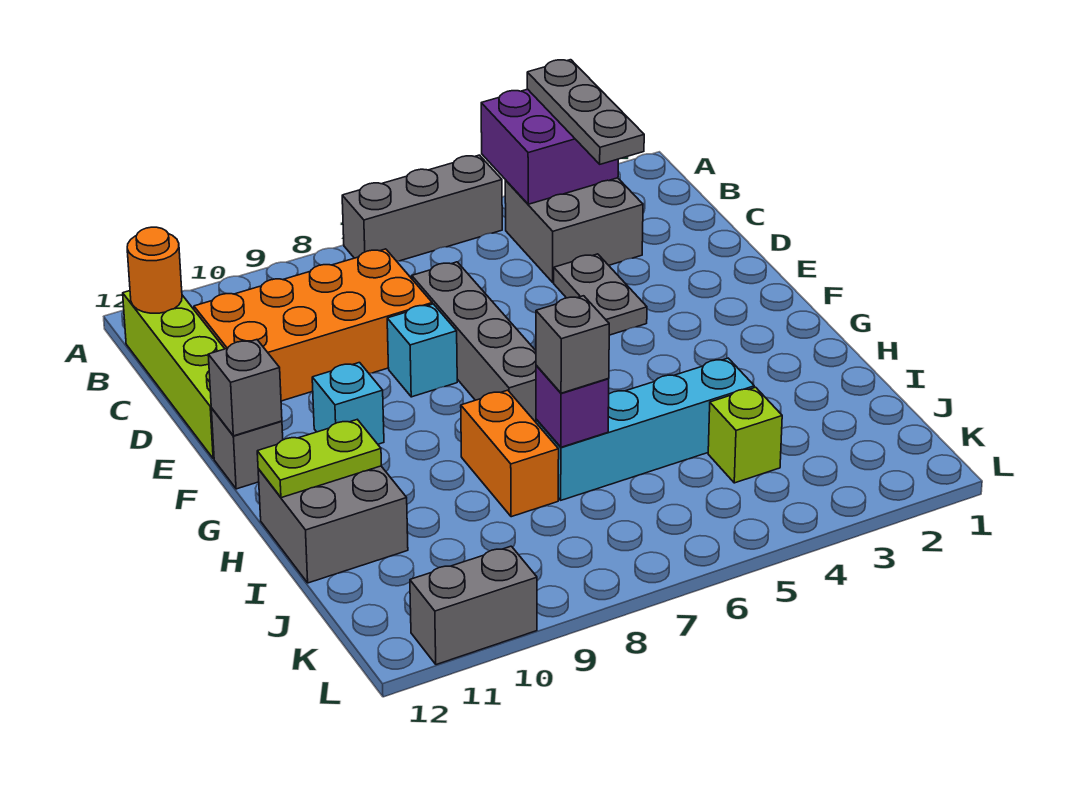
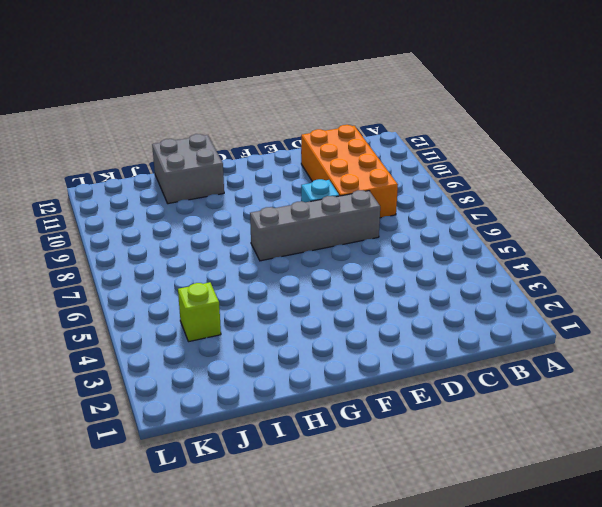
none -> grey brick A5:A7 level 1
none -> grey brick B3:C4 level 1
none -> lime brick B12:E12 level 1

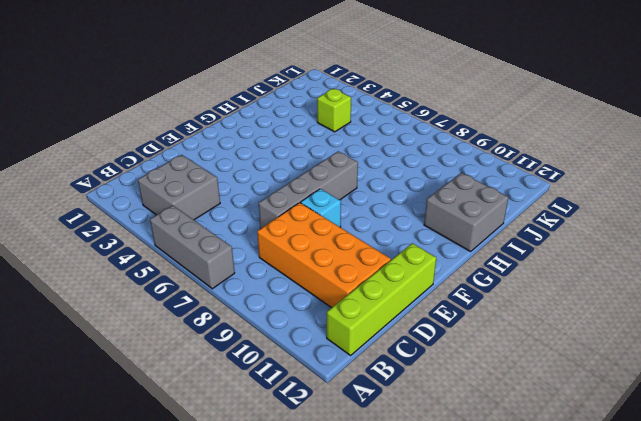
none -> grey plate D4:E4 level 1
none -> cyan brick F10 level 1
none -> grey brick F12 level 1

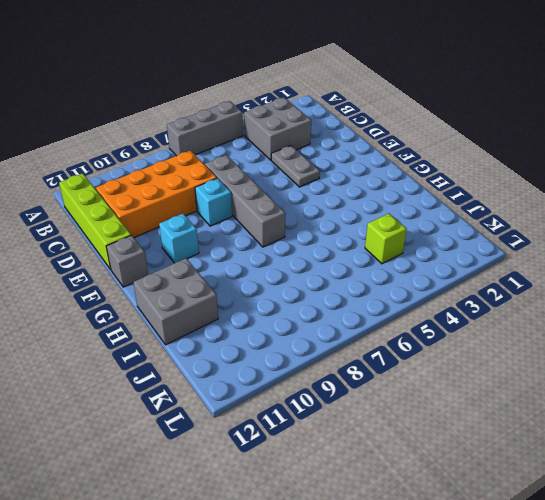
none -> orange brick H8:I8 level 1
none -> cyan brick I4:I7 level 1
none -> grey brick L10:L11 level 1

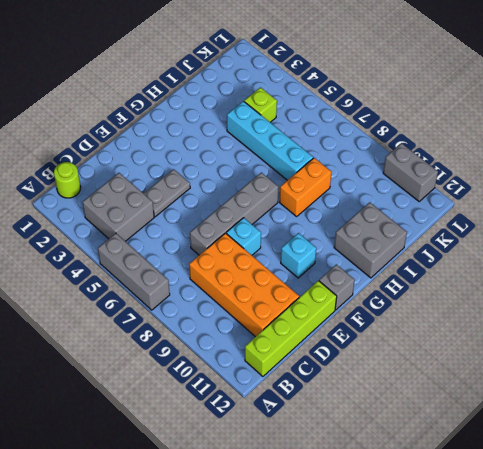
lime round brick B1 level 1 -> none
none -> purple brick A3:B4 level 2
none -> orange round brick B12 level 2
none -> grey brick F12 level 2

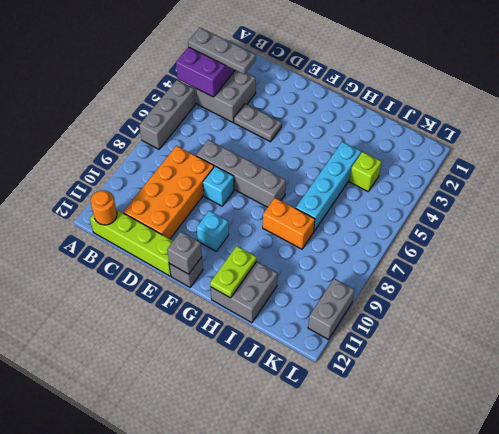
none -> purple brick I7 level 2
none -> grey brick I7 level 3

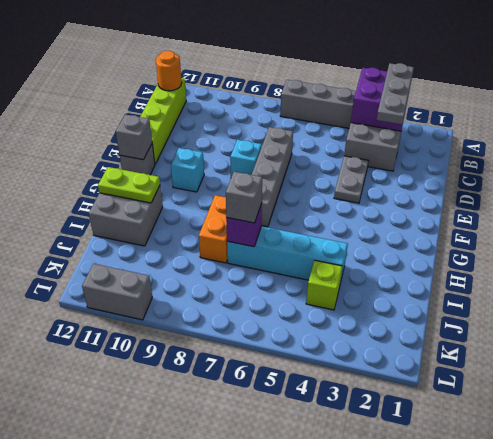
none -> orange brick C8:D11 level 1

